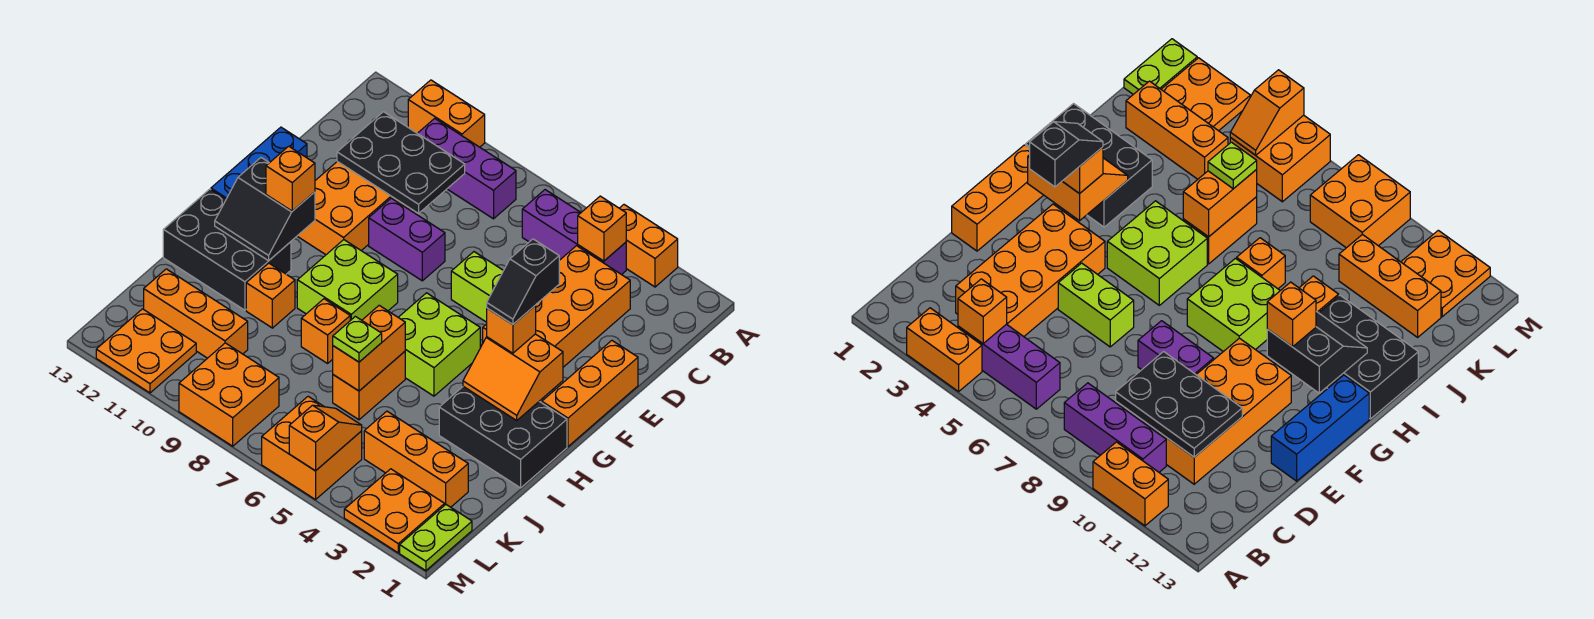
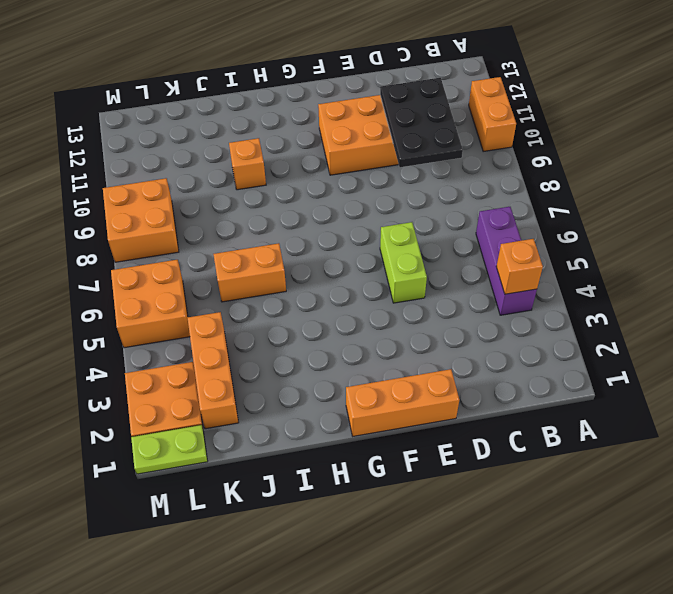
none -> orange brick A3:A4 level 1
none -> purple brick B8:B10 level 1
none -> orange brick C3:F4 level 1
none -> purple brick E8:E9 level 1

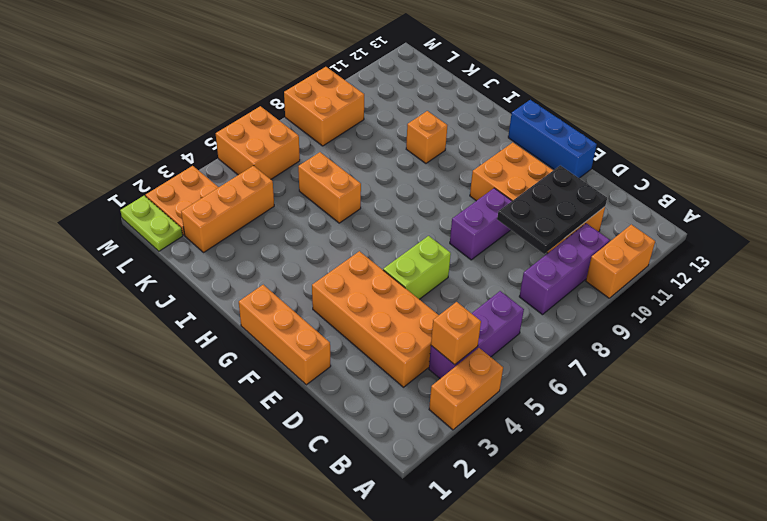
none -> lime brick G5:H6 level 1
none -> lime brick G8:H9 level 1
none -> black brick H1:I3 level 1
none -> black brick H11:I13 level 1

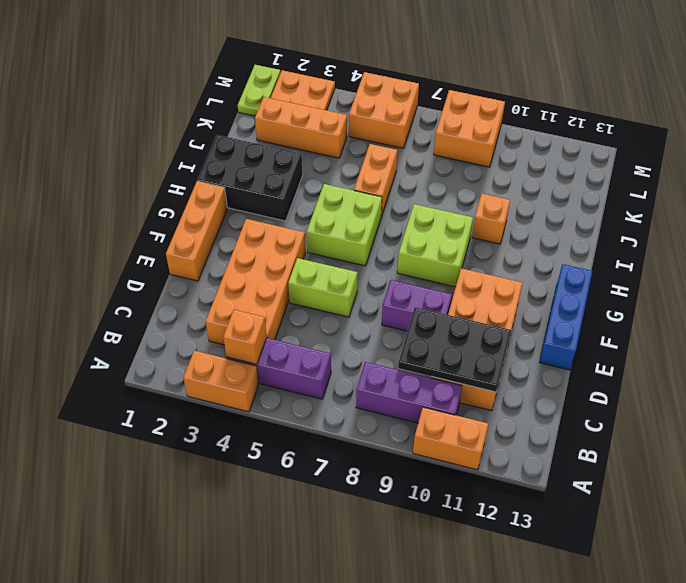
none -> black brick H11:I13 level 1
none -> orange brick I8 level 1
none -> orange brick K10:K12 level 1
none -> orange plate L11:M12 level 1

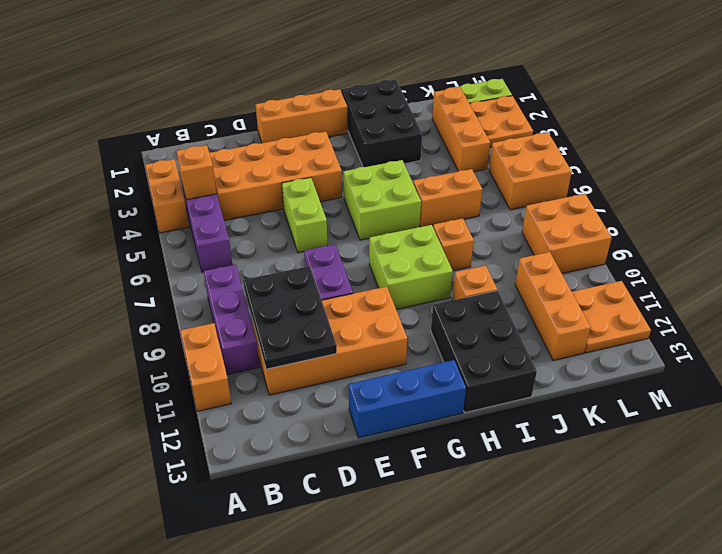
none -> orange slope G2:H3 level 2 top G
none -> black slope G11:H12 level 2 top G
none -> orange brick I6:J6 level 2
none -> orange slope L5:M5 level 2 top M

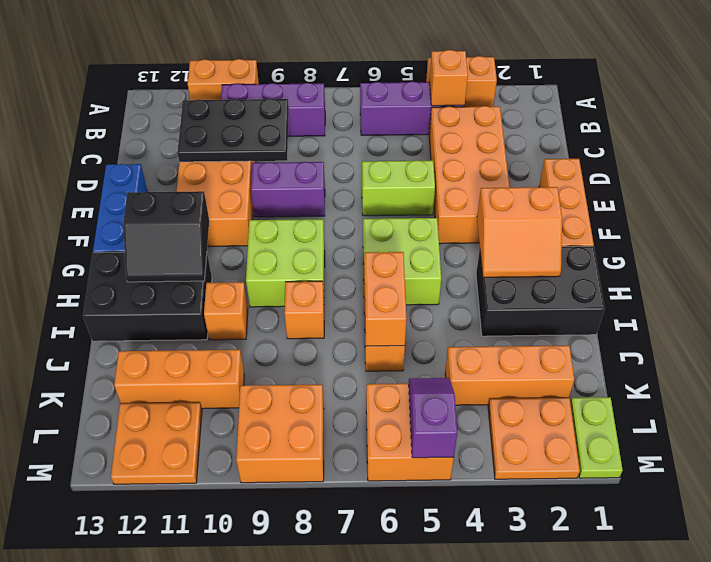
purple slope L5:M5 level 2 top M -> orange slope L5:M5 level 2 top M
none -> orange brick G3 level 3
none -> orange brick G11 level 3
none -> lime plate J6 level 3
none -> black slope F3:G3 level 4 top F

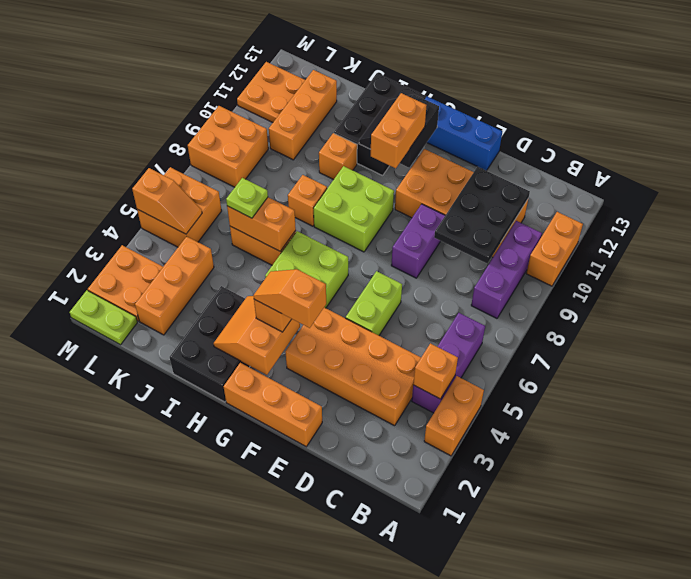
orange slope F3:G3 level 4 top F -> black slope F3:G3 level 4 top F
orange brick G10:G11 level 3 -> orange brick G11 level 3

